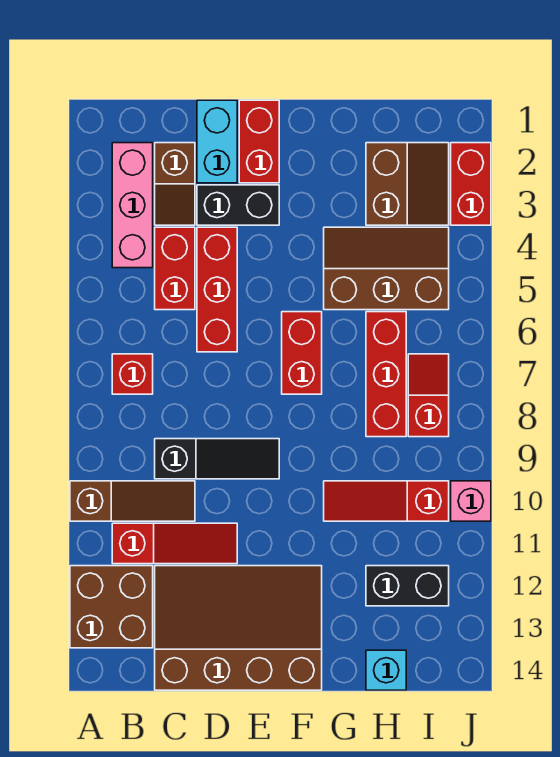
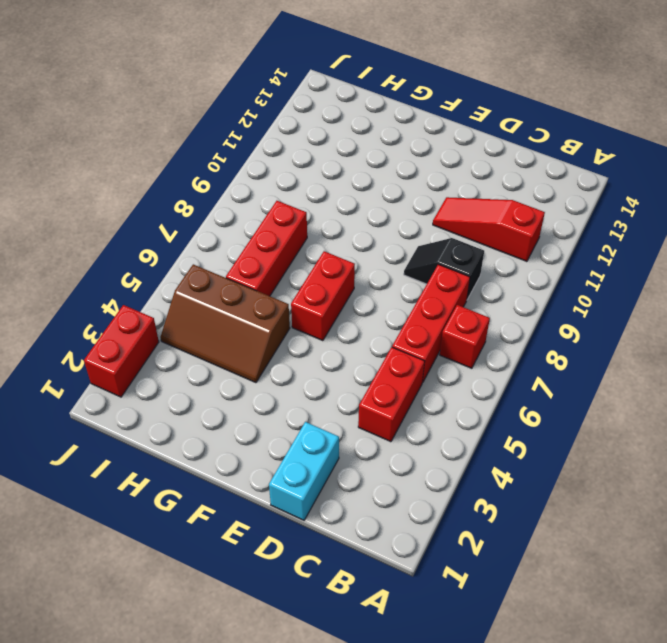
red brick C6:C8 level 1 -> red brick D4:D6 level 1
black slope C9:D9 level 1 top C -> black slope C9:E9 level 1 top C
none -> brown slope A10:C10 level 1 top A
none -> brown brick A12:B13 level 1
none -> pink brick B2:B4 level 1

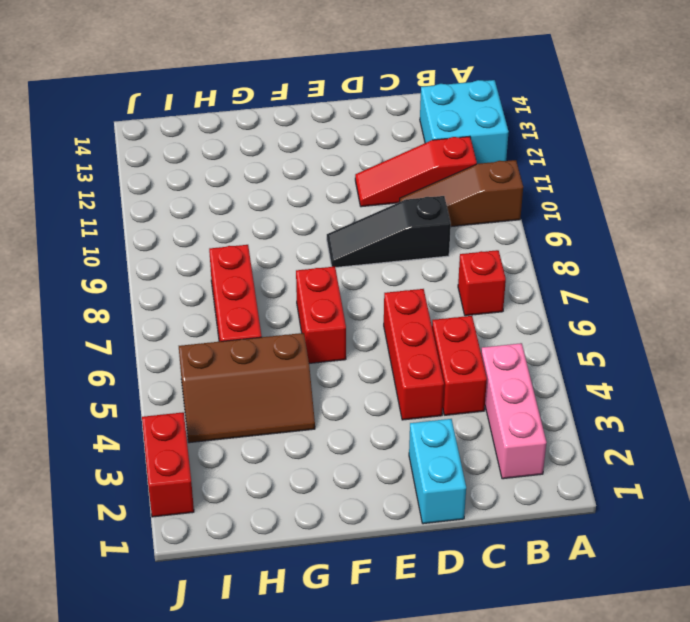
cyan brick A12:B13 level 1 -> brown brick A12:B13 level 1
none -> brown slope C2:C3 level 1 top 2
none -> brown slope C12:F14 level 1 top 14
none -> black brick D3:E3 level 1

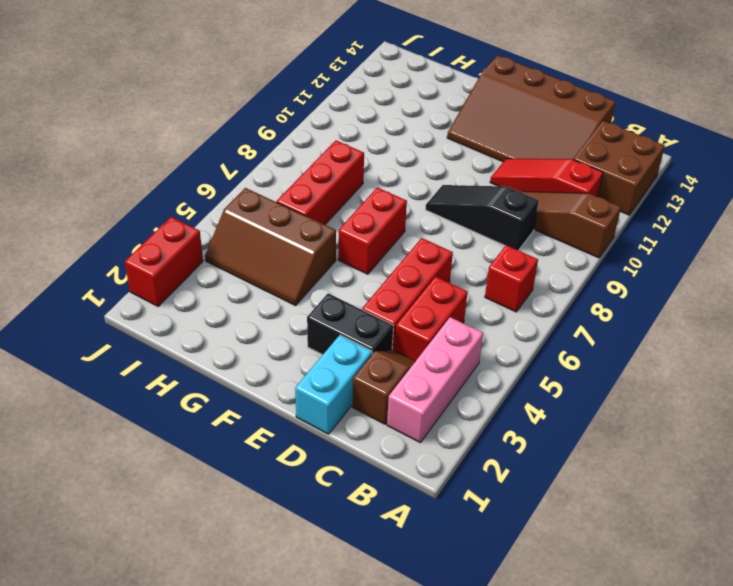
none -> red brick E1:E2 level 1
none -> red slope G10:I10 level 1 top I
none -> brown slope H2:I3 level 1 top H

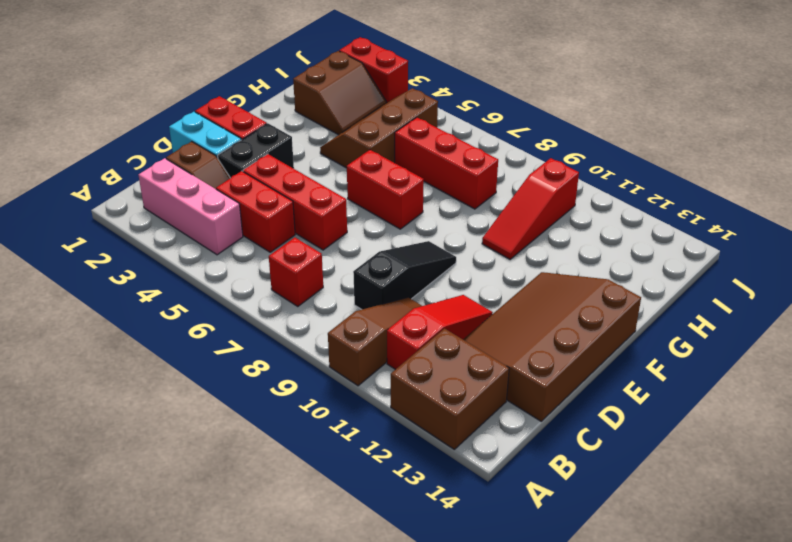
brown slope H2:I3 level 1 top 2 -> brown slope H2:I3 level 1 top H
none -> black brick H12:I12 level 1
none -> cyan brick H14 level 1
none -> red slope I7:I8 level 1 top 8

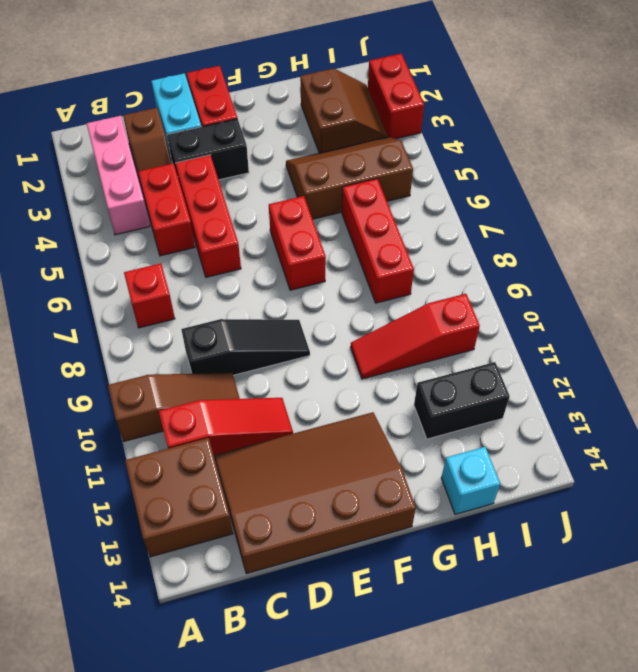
none -> red slope I7:I8 level 1 top 8
none -> pink brick J10 level 1

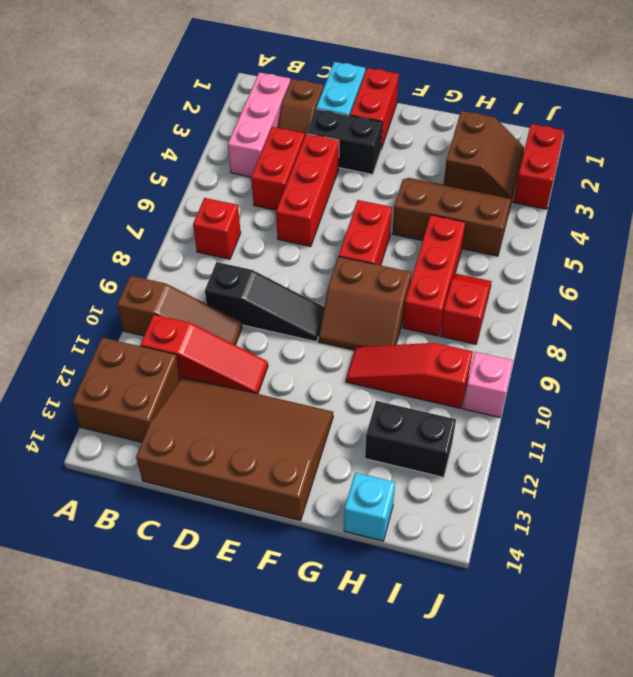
brown slope F8:G9 level 1 top 8 -> none

